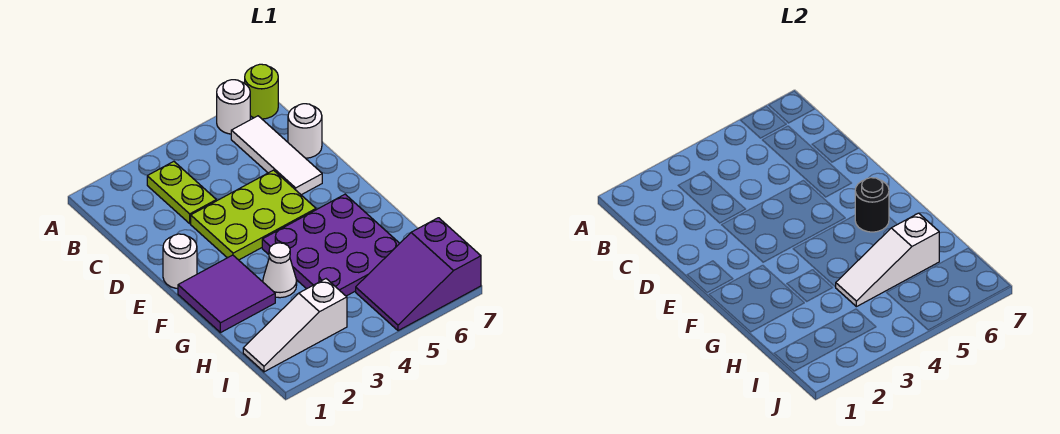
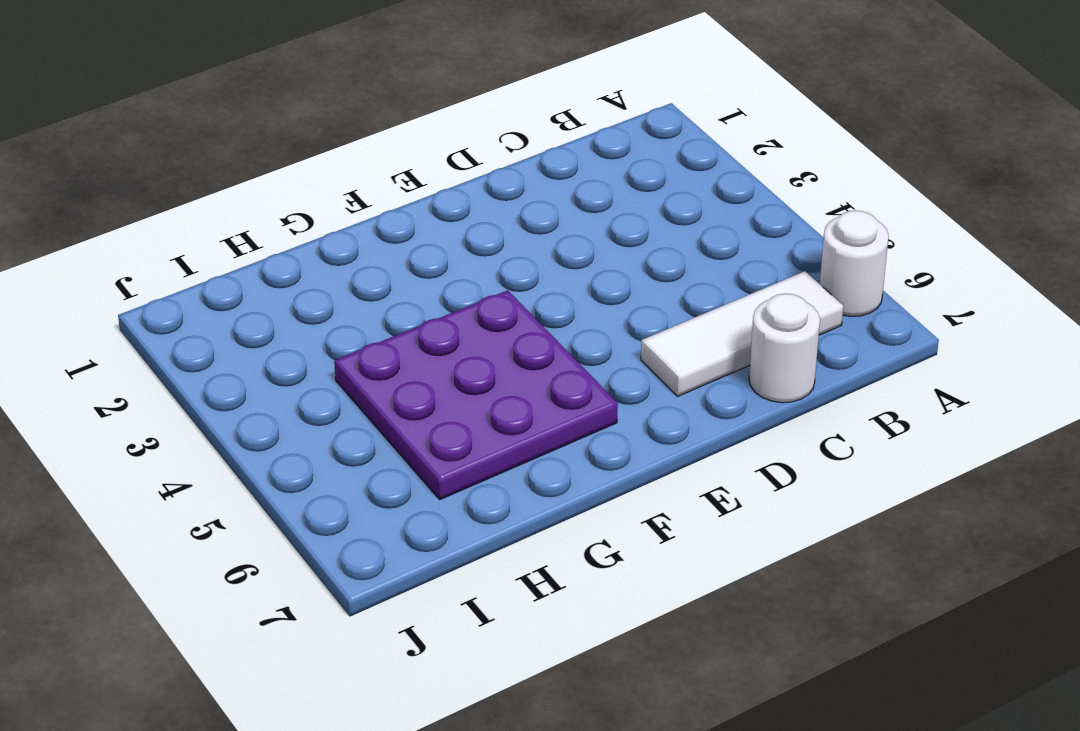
none -> lime round brick A7 level 1
none -> lime plate B3:C3 level 1
none -> lime plate D3:E5 level 1

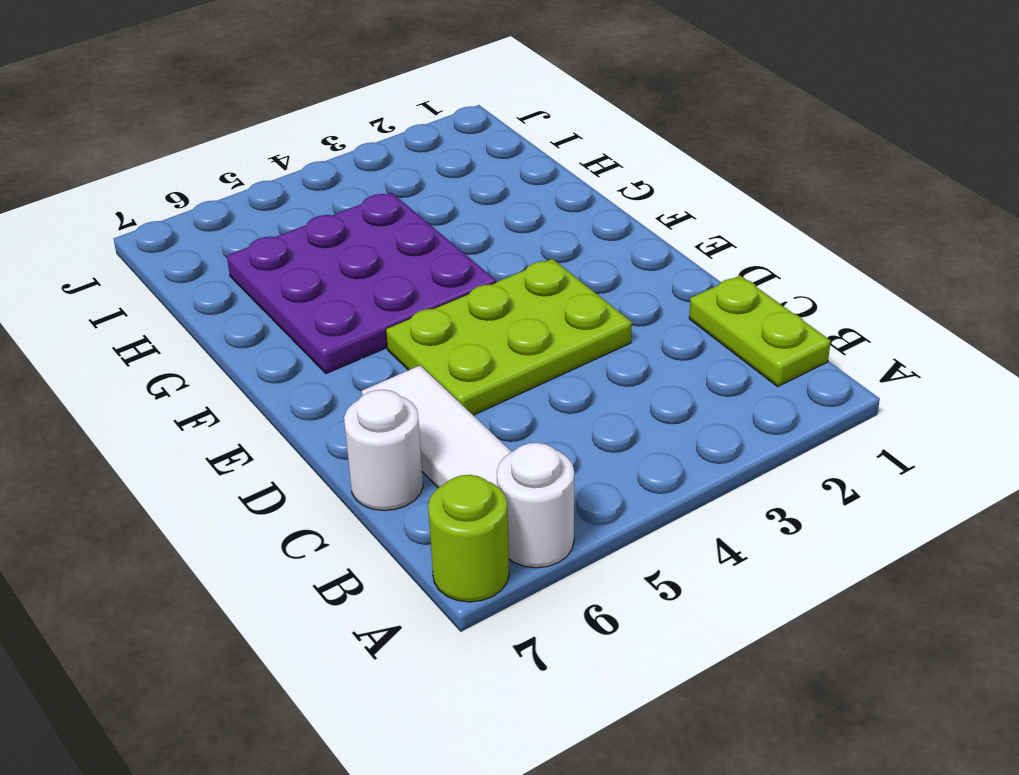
lime plate B1:C1 level 1 -> lime plate B3:C3 level 1
none -> white round brick E1 level 1
none -> purple tile F1:G2 level 1
none -> white cone G3 level 1

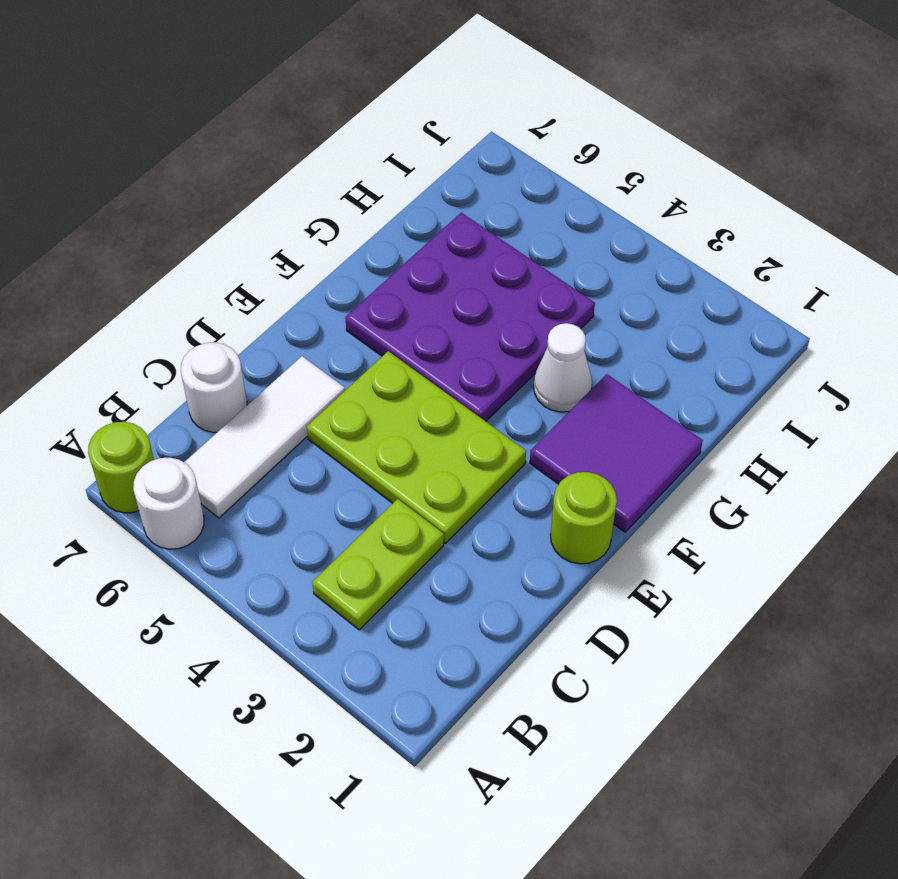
lime round brick E1 level 1 -> white round brick E1 level 1
none -> white slope I1:I3 level 1 top 3
none -> purple slope I5:J7 level 1 top 7
none -> black round brick F6 level 2

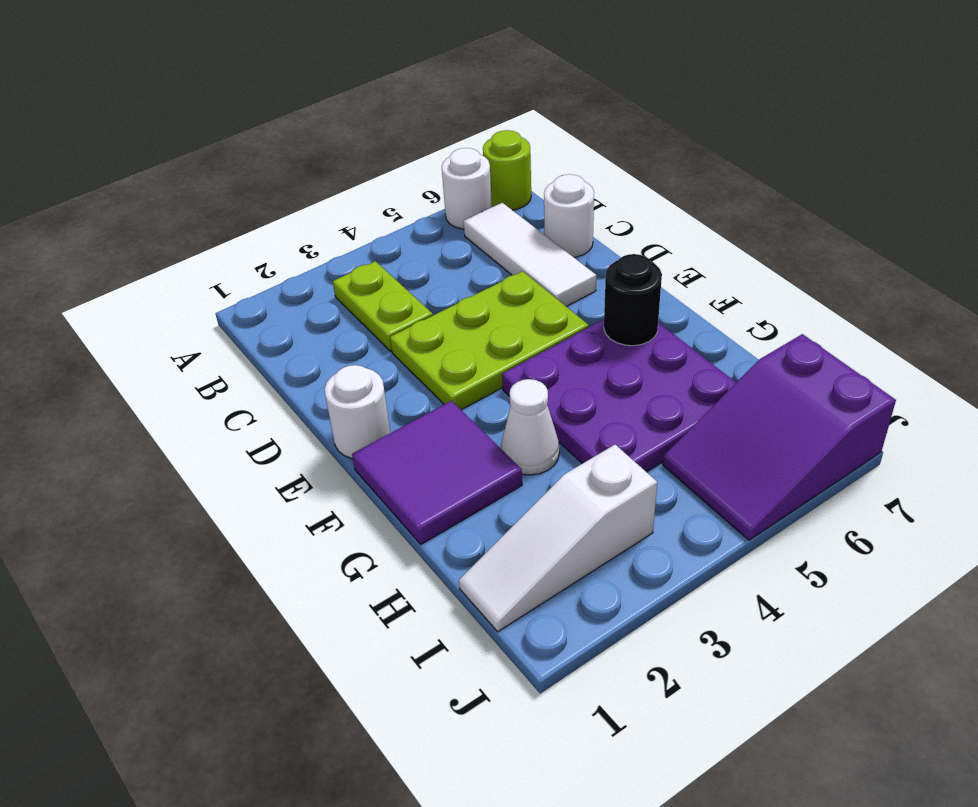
none -> white slope H4:H6 level 2 top 6

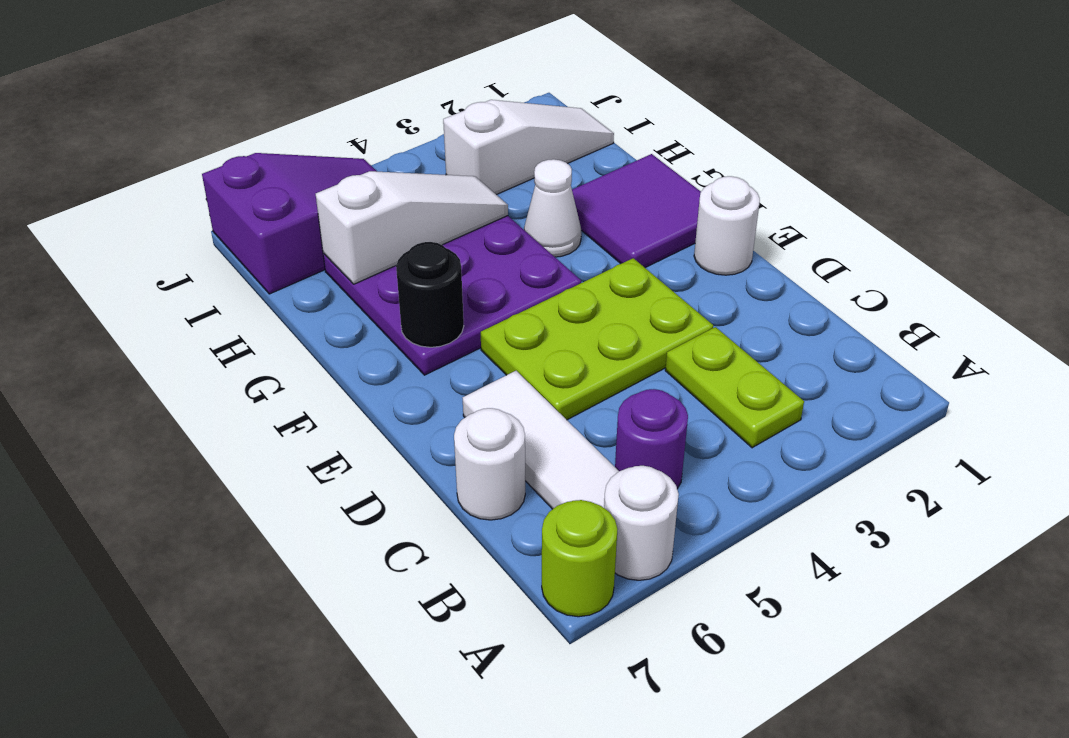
purple round brick B5 level 1 -> none

